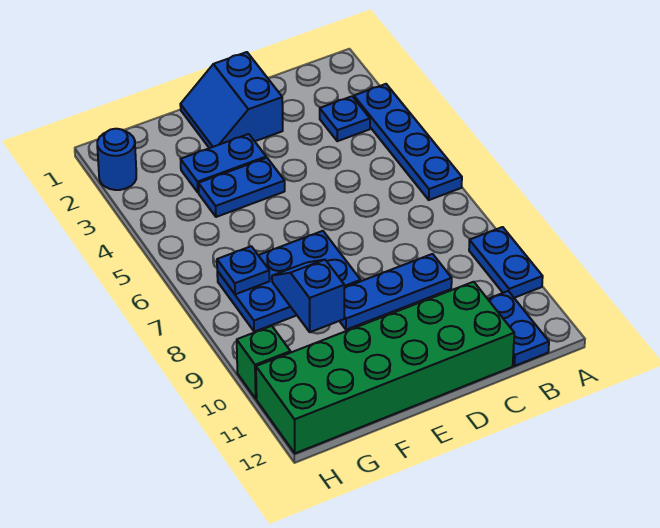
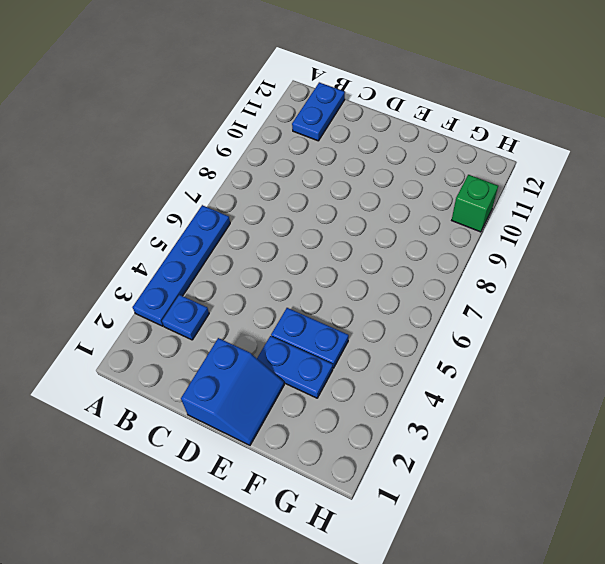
none -> blue plate A9:A10 level 1
none -> blue plate C9:E9 level 1
none -> green brick C11:H12 level 1

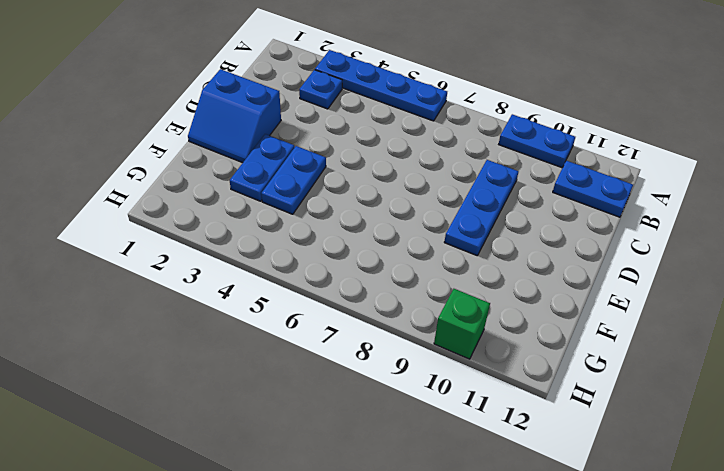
none -> green brick C11:H12 level 1
none -> blue plate E7:G8 level 1
none -> blue round brick H2 level 1

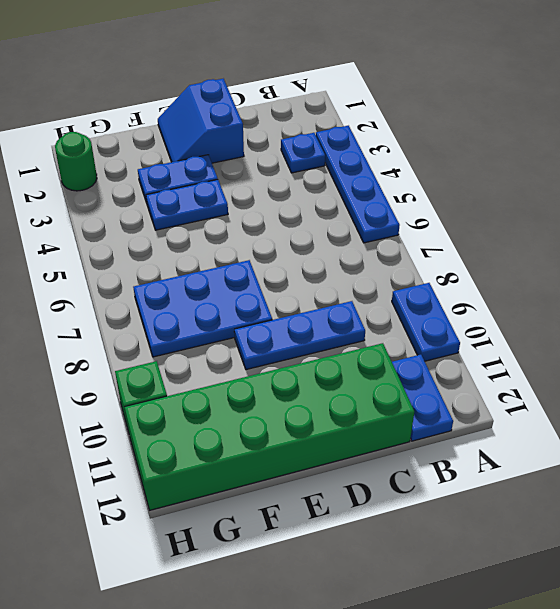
green round brick H2 level 1 -> blue round brick H2 level 1
none -> blue slope F8:F9 level 2 top 9
none -> blue plate G7 level 2

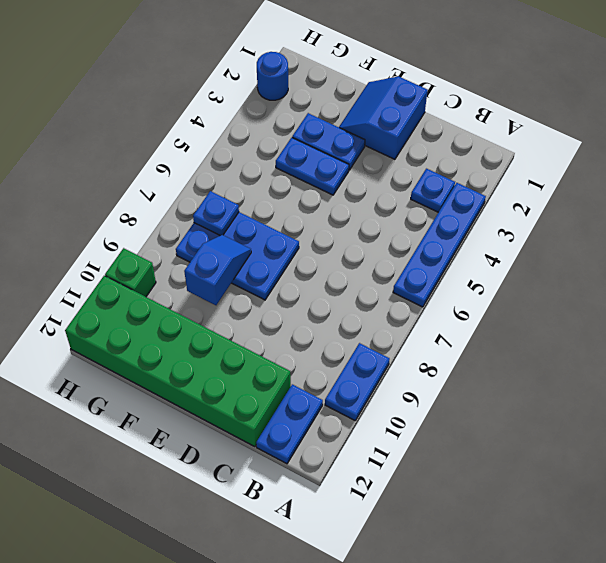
none -> blue plate C9:E9 level 1

